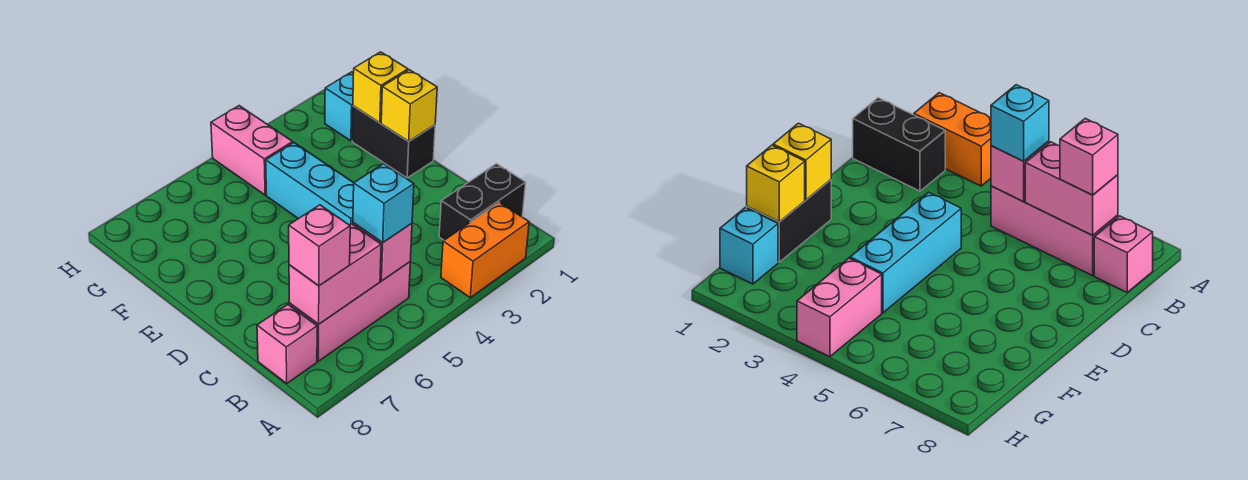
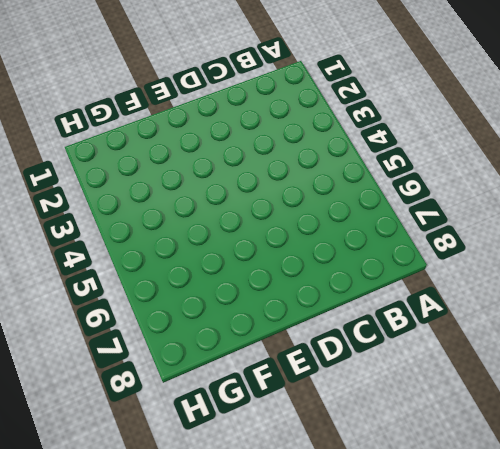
none -> orange brick A2:A3 level 1
none -> black brick B1:B2 level 1
none -> pink brick B5:B7 level 1

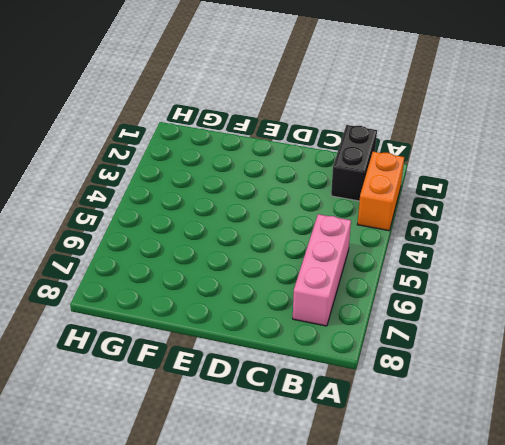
none -> pink brick B8 level 1
none -> cyan brick D4:F4 level 1
none -> black brick E1:F1 level 1

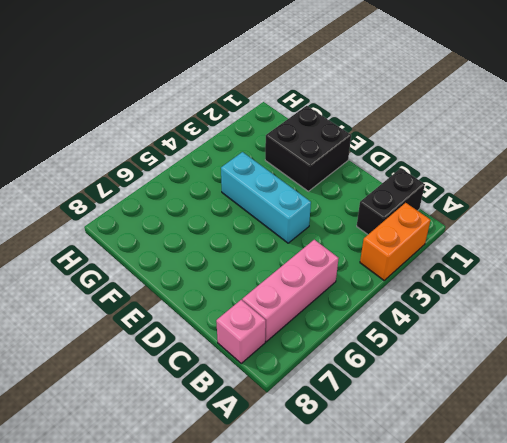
black brick E1:F2 level 1 -> black brick E1:F1 level 1
none -> cyan brick G1 level 1
none -> pink brick G4:H4 level 1
none -> pink brick B5 level 2

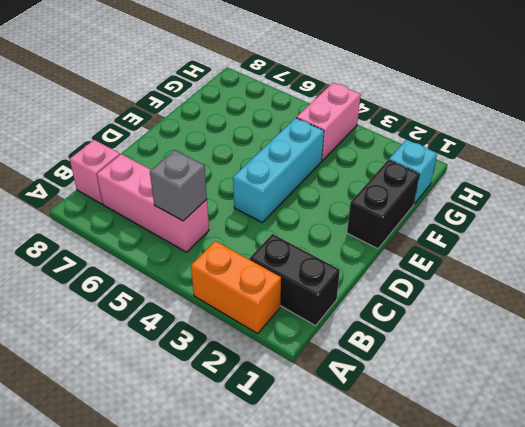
grey brick B5 level 2 -> pink brick B5 level 2
none -> pink brick B6:B7 level 2
none -> yellow brick E1 level 2
none -> yellow brick F1 level 2

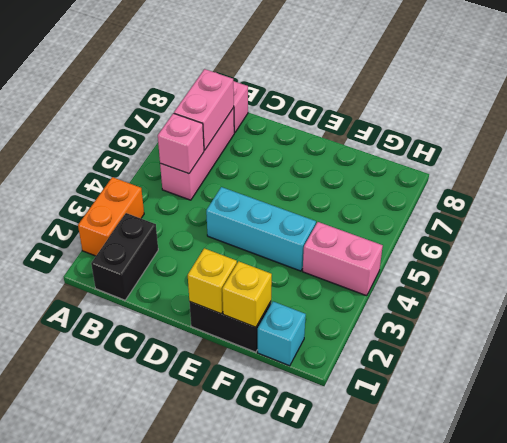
none -> cyan brick B5 level 3
none -> pink brick B7 level 3

